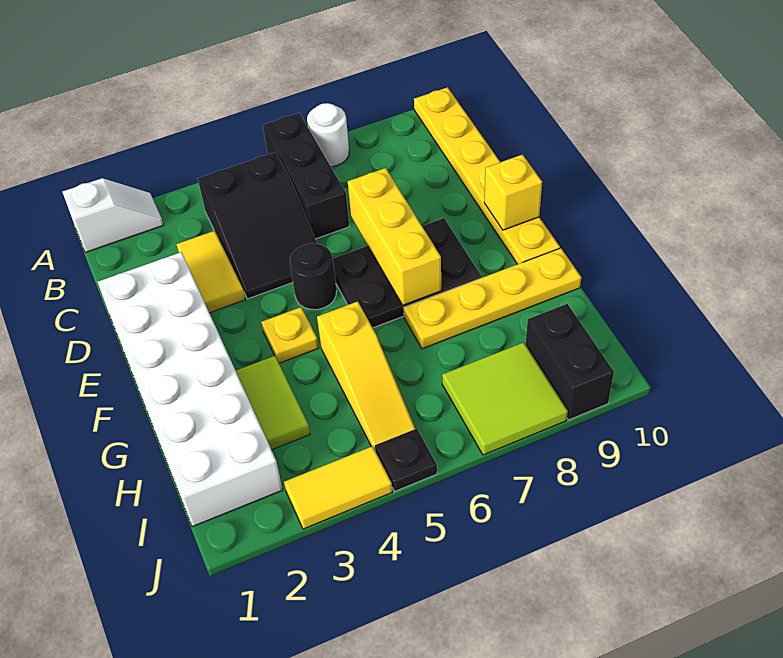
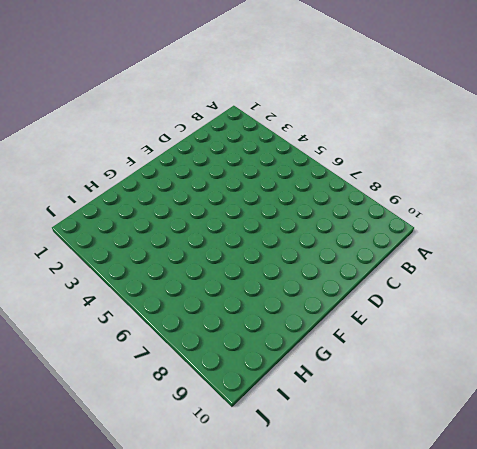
none -> white slope A1:A2 level 1 top 1
none -> black brick A6:C6 level 1
none -> white round brick A7 level 1

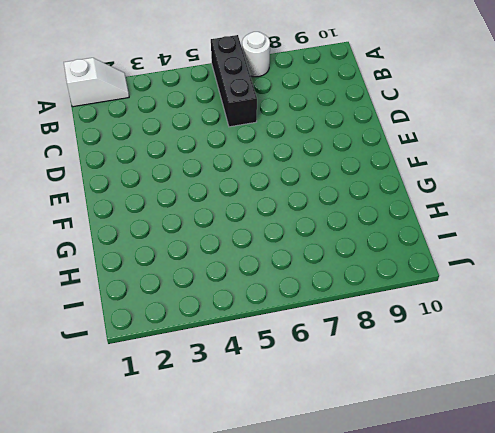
none -> yellow plate A10:F10 level 1
none -> black slope B4:D5 level 1 top B
none -> yellow tile C3:D3 level 1

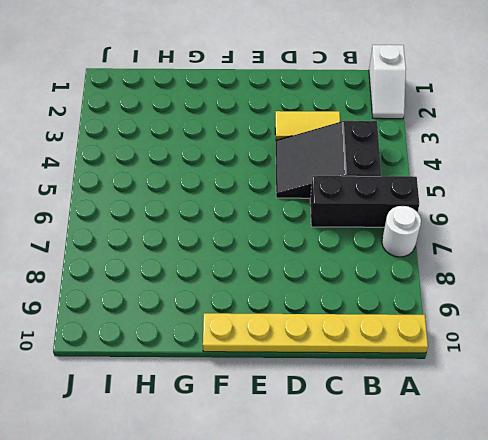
none -> white brick D1:I2 level 1
none -> black round brick E5 level 1
none -> black plate E6:F8 level 1

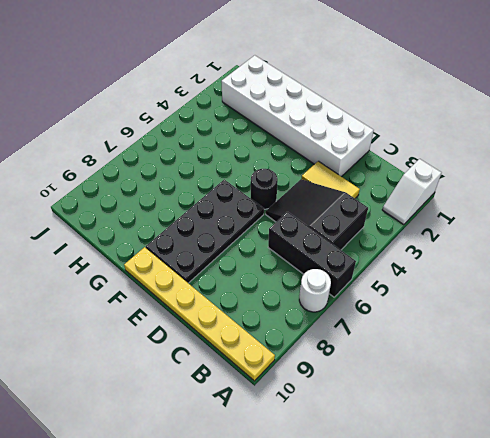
black plate E6:F9 level 1 -> black plate E6:F8 level 1
none -> yellow plate F4 level 1
none -> lime tile G3:H3 level 1
none -> yellow slope G5:I5 level 1 top G

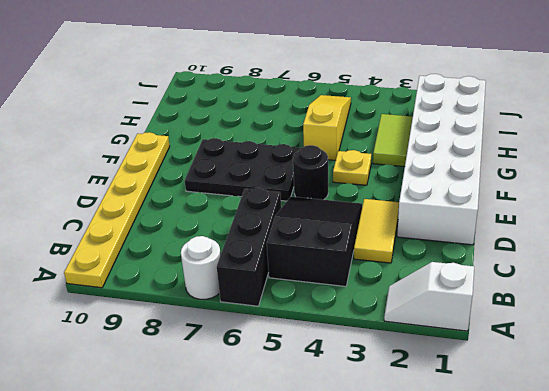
none -> yellow plate G7:G10 level 1
none -> lime tile I7:J8 level 1
none -> black brick I9:J9 level 1

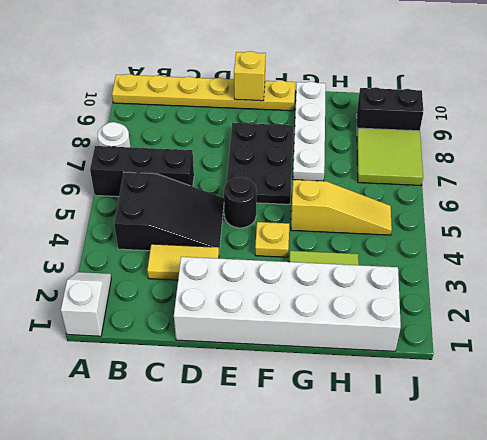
white plate G7:G10 level 1 -> yellow plate G7:G10 level 1
none -> yellow tile J3:J4 level 1
none -> black plate J5 level 1
none -> yellow brick D7:F7 level 2

